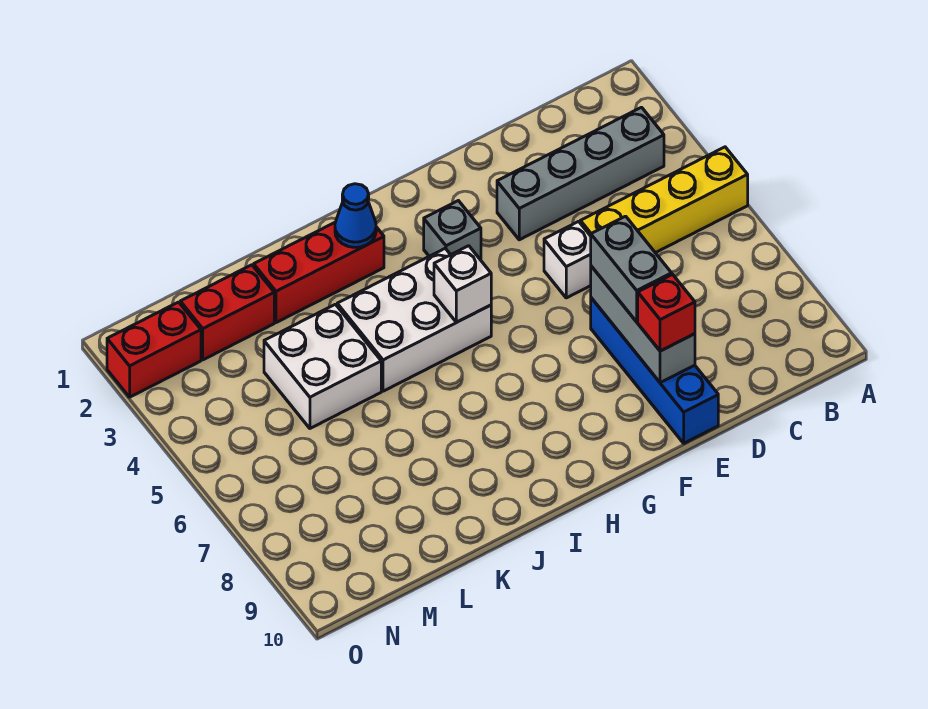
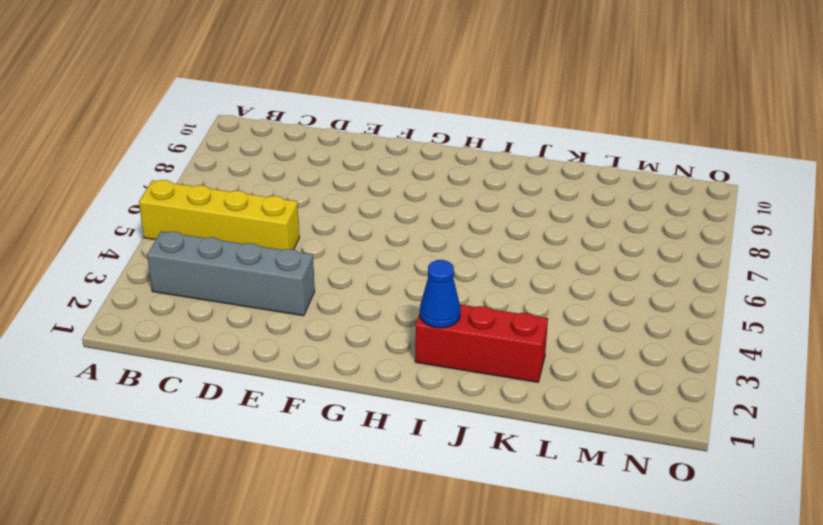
none -> white brick E5 level 1
none -> blue brick E7:E10 level 1
none -> grey brick G3 level 1

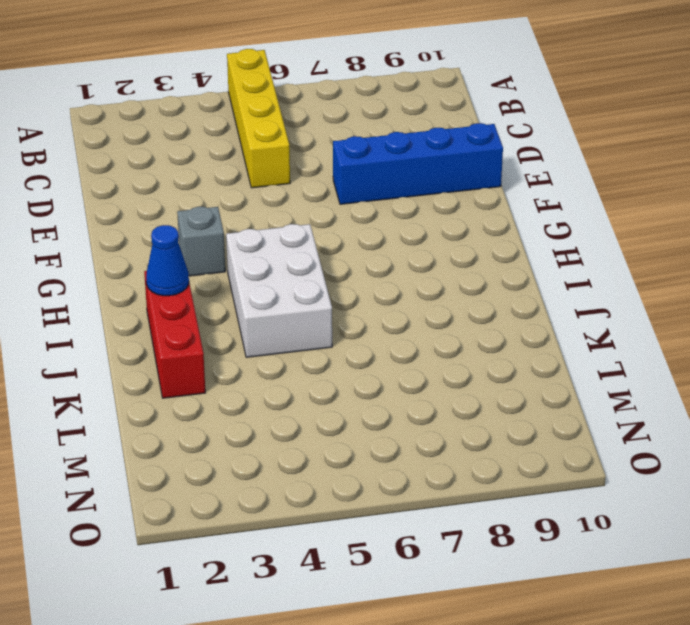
none -> grey brick B3:E3 level 1
none -> white brick E5 level 1
none -> white brick K4:L5 level 1

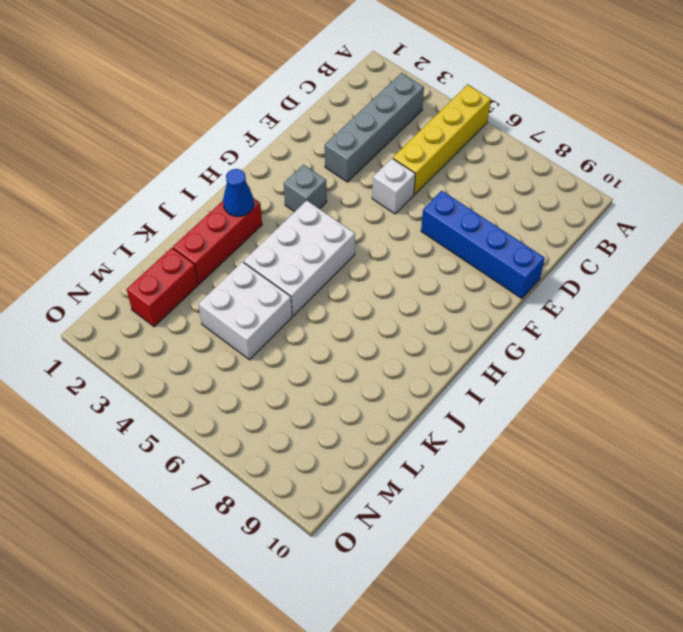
none -> red brick N2:O2 level 1
none -> grey brick E7:E9 level 2
none -> white brick H5 level 2

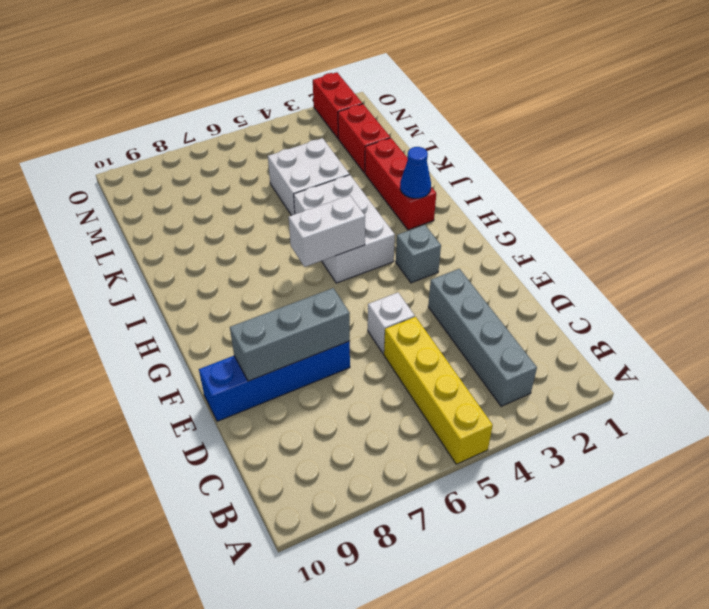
white brick H5:H6 level 2 -> white brick H5 level 2
none -> grey brick E7:E8 level 3
none -> red brick E9 level 3

